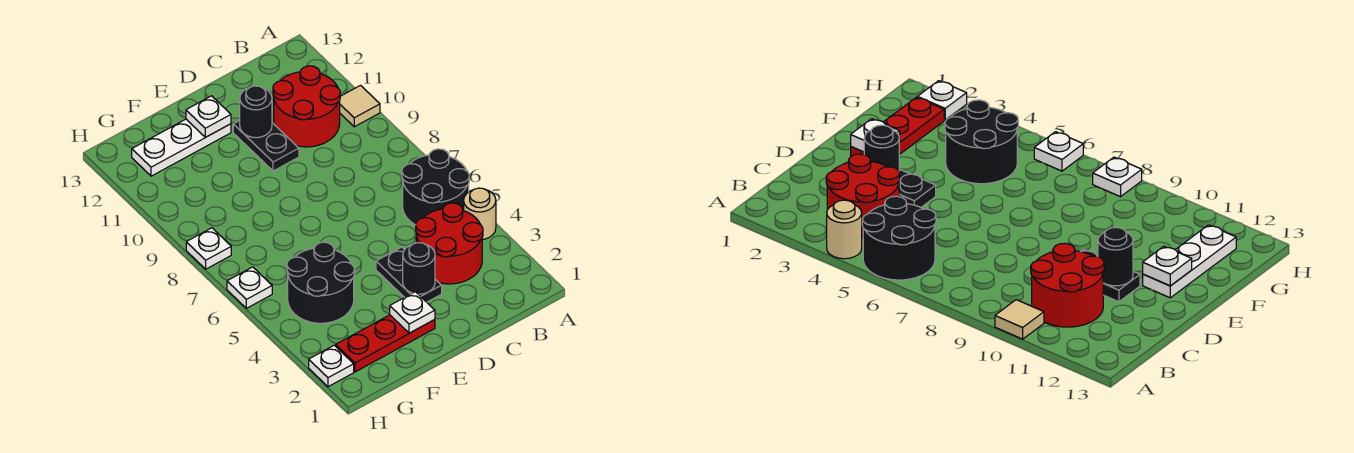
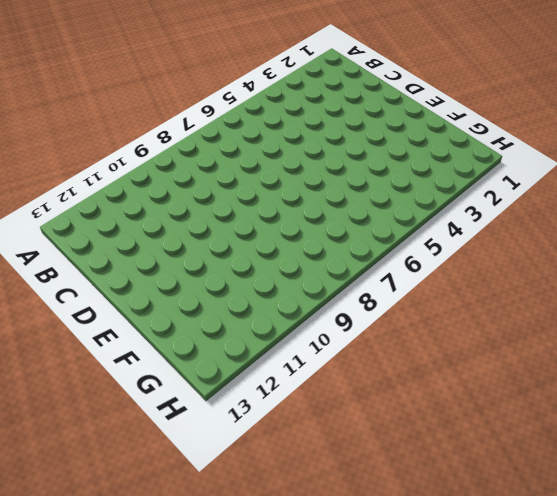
none -> tan round brick A4 level 1
none -> black round brick A5:B6 level 1
none -> tan tile A10 level 1

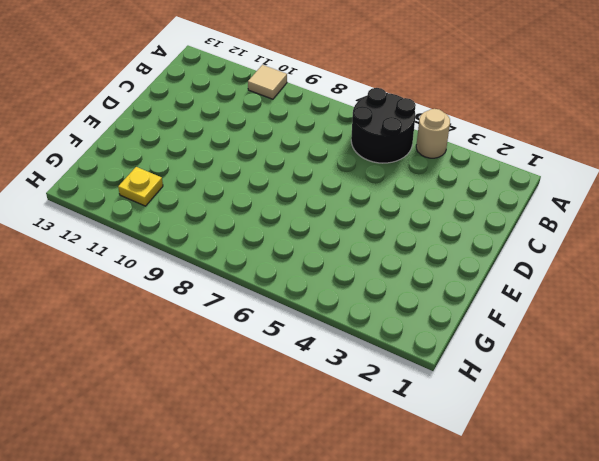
yellow plate G11 level 1 -> none
none -> red round brick B3:C4 level 1
none -> red round brick B10:C11 level 1
none -> black plate D3:D4 level 1

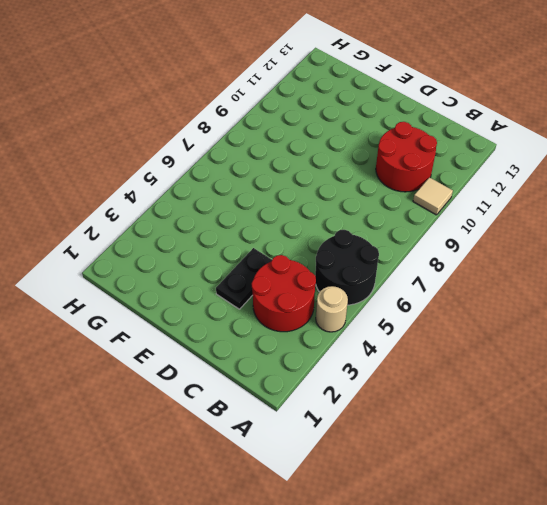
none -> black plate D10:D11 level 1
none -> red plate E2:G2 level 1
none -> white plate E12:G12 level 1

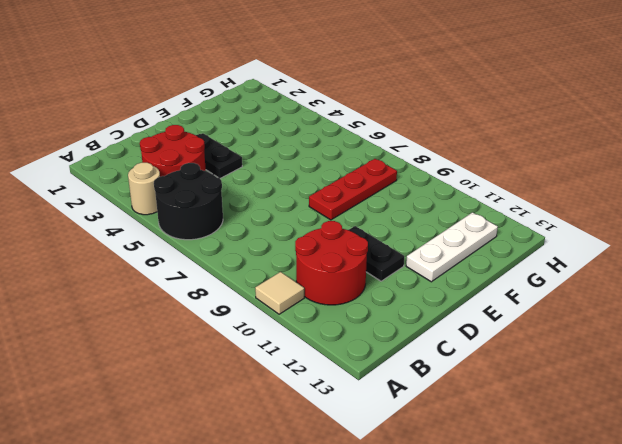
red plate E8:G8 level 1 -> red plate E2:G2 level 1
none -> black round brick F4:G5 level 1
none -> white plate H2 level 1
none -> white plate H6 level 1

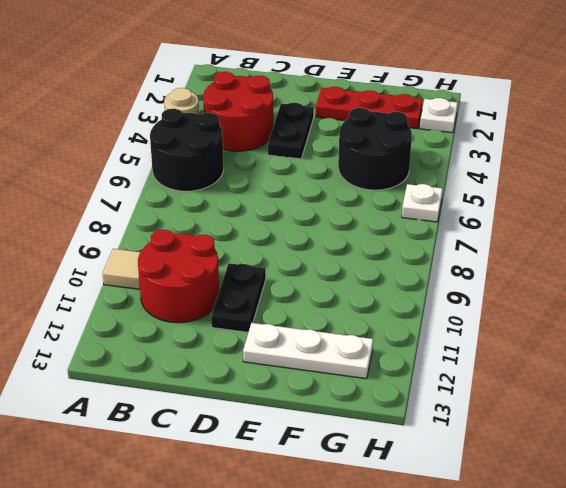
none -> white plate H8 level 1
none -> black round brick D3 level 2
none -> black round brick D11 level 2

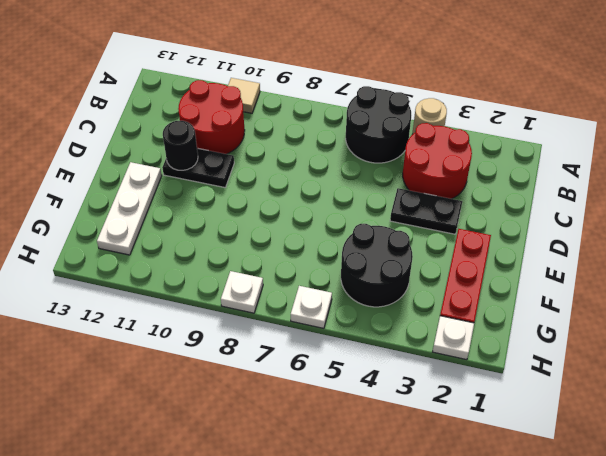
none -> black round brick D3 level 2
none -> white plate E2 level 2
none -> white plate E12 level 2

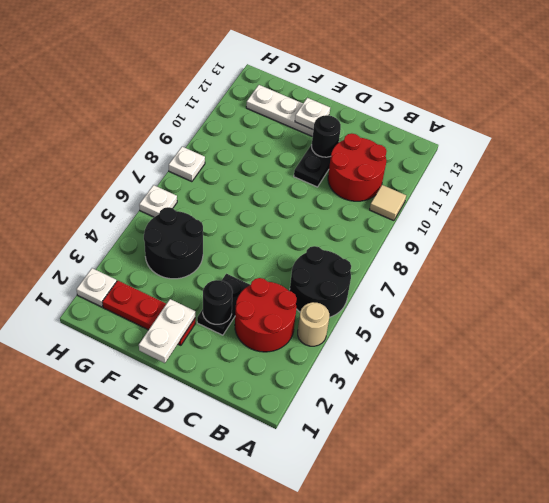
white plate E1:E2 level 2 -> white plate E2 level 2

